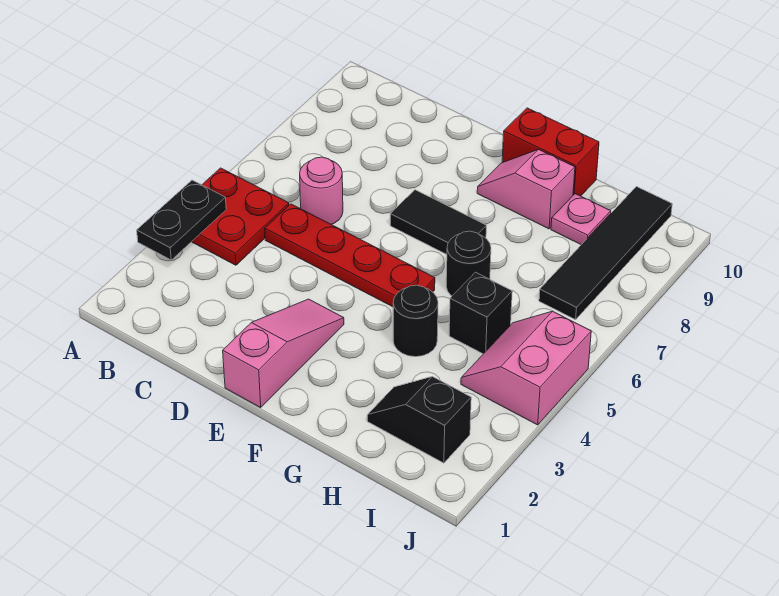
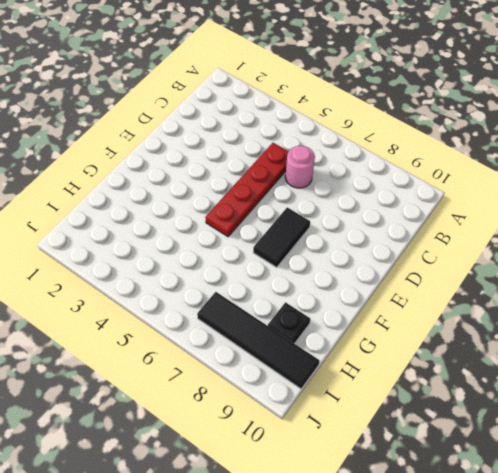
black plate H9 level 1 -> pink plate H9 level 1
none -> red plate A4:B5 level 1
none -> pink slope E1:E3 level 1 top 1
none -> pink slope F9:G9 level 1 top G

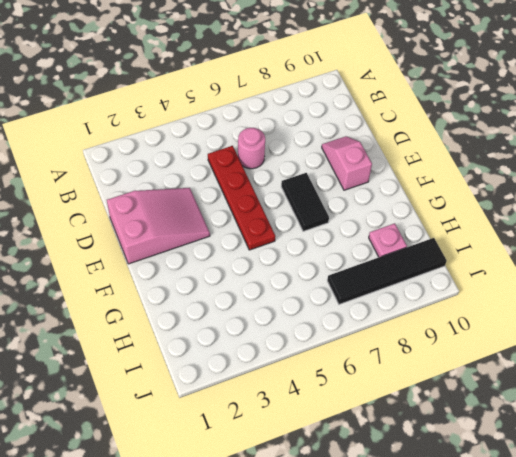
pink slope D1:E3 level 1 top 1 -> pink slope E1:E3 level 1 top 1
pink slope D9:E9 level 1 top E -> pink slope F9:G9 level 1 top G
none -> red plate A4:B5 level 1
none -> red brick F10:G10 level 1
none -> black round brick G4 level 1

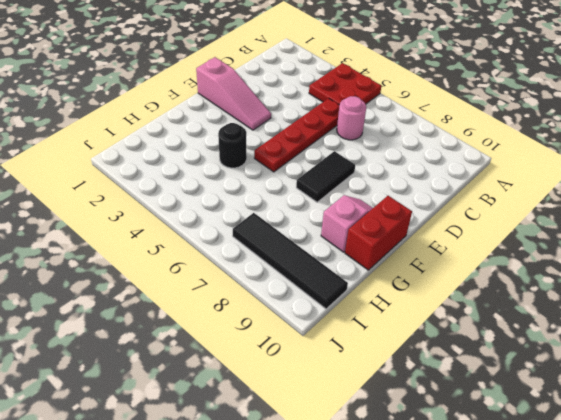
none -> black round brick G6 level 1
none -> black slope H2:I2 level 1 top I
none -> black brick H5 level 1

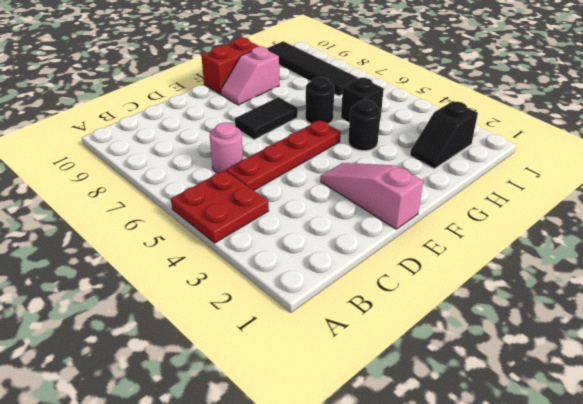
none -> pink plate H9 level 1
none -> pink slope I4:J5 level 1 top J
none -> black plate A3:A4 level 2

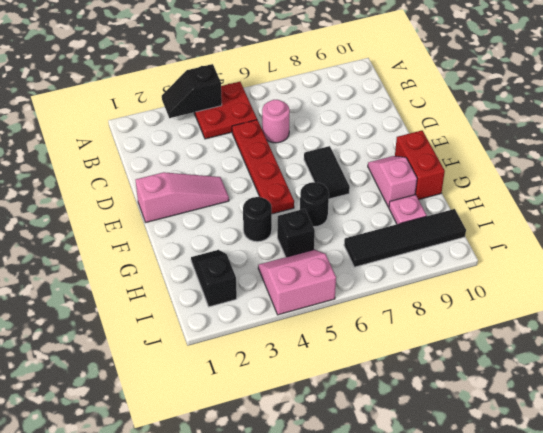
black slope A3:A4 level 2 top 4 -> black plate A3:A4 level 2

